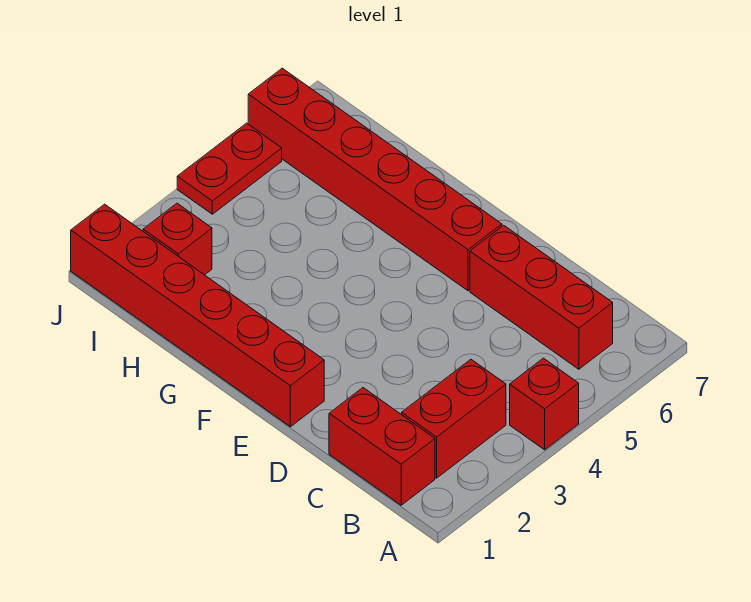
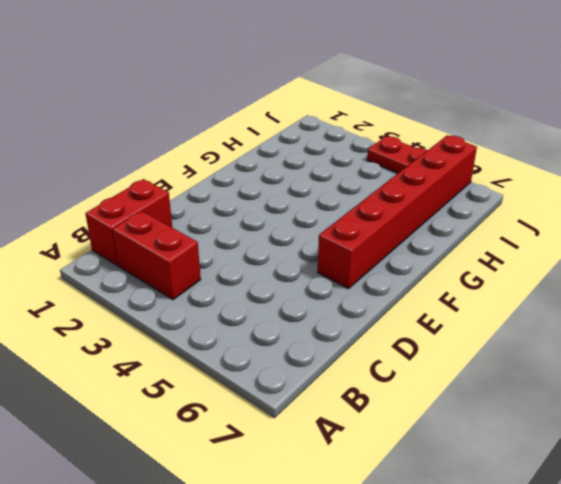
none -> red brick A4 level 1
none -> red brick B6:D6 level 1

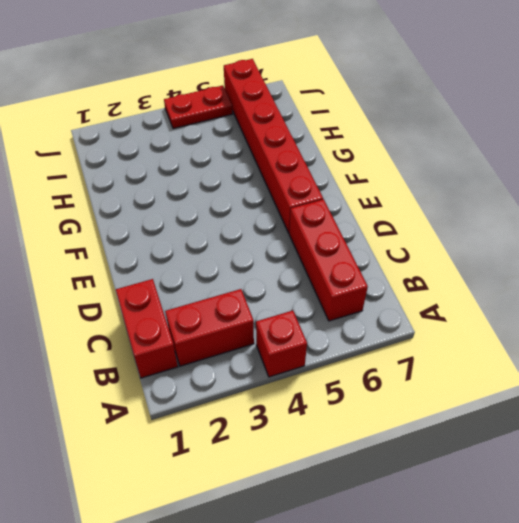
none -> red brick E1:J1 level 1
none -> red brick I2 level 1

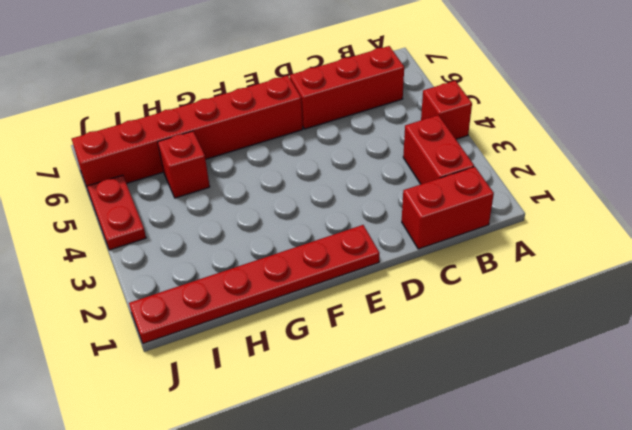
red plate E1:J1 level 1 -> red brick E1:J1 level 1
red brick H5 level 1 -> red brick I2 level 1

